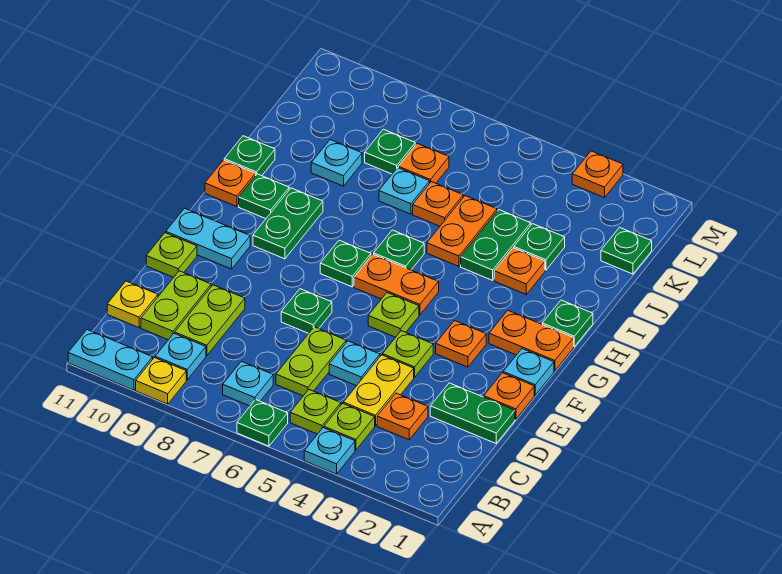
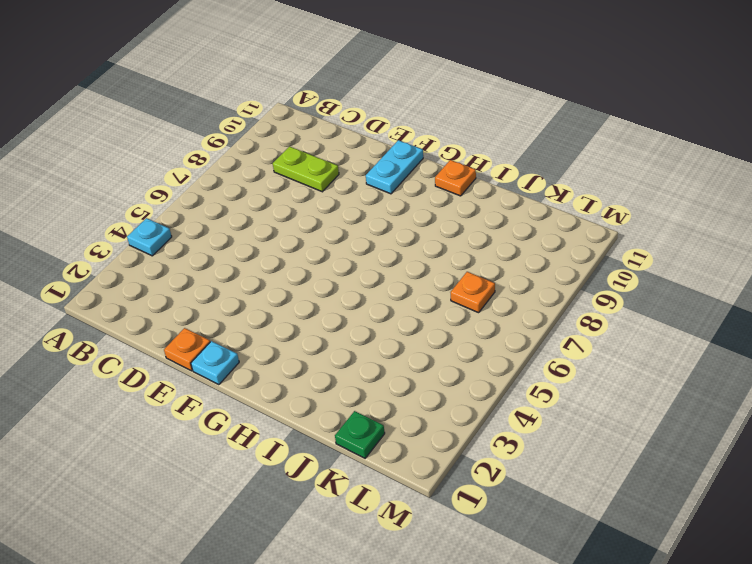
none -> green plate A6 level 1
none -> yellow plate A9 level 1
none -> cyan plate A10:A11 level 1
none -> lime plate B4 level 1

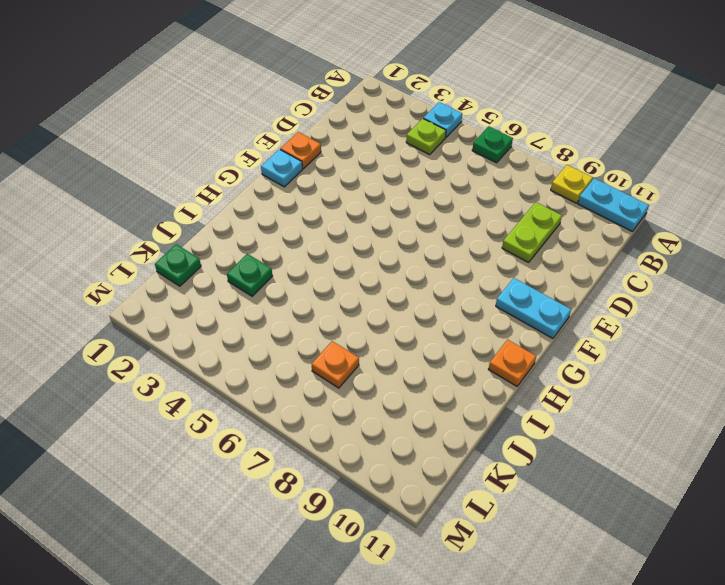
none -> lime plate B5 level 1
none -> cyan plate B7 level 1
none -> cyan plate B9 level 1
none -> orange plate C3 level 1

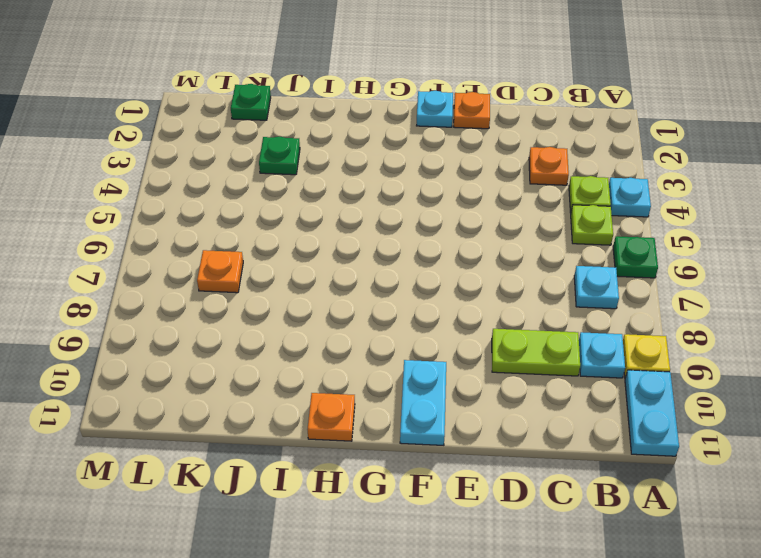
none -> yellow plate C4:D4 level 1
none -> lime plate C6:D6 level 1
none -> lime plate C10:D10 level 1
none -> yellow plate C11 level 1

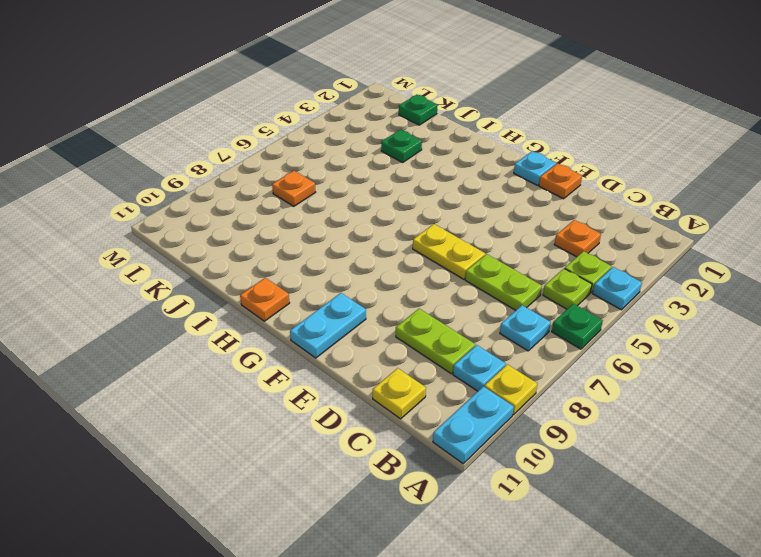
yellow plate E6:F6 level 1 -> yellow plate C4:D4 level 1
none -> lime plate C10:D10 level 1
none -> green plate D1:D2 level 1
none -> cyan plate D5 level 1
none -> lime plate E4 level 1

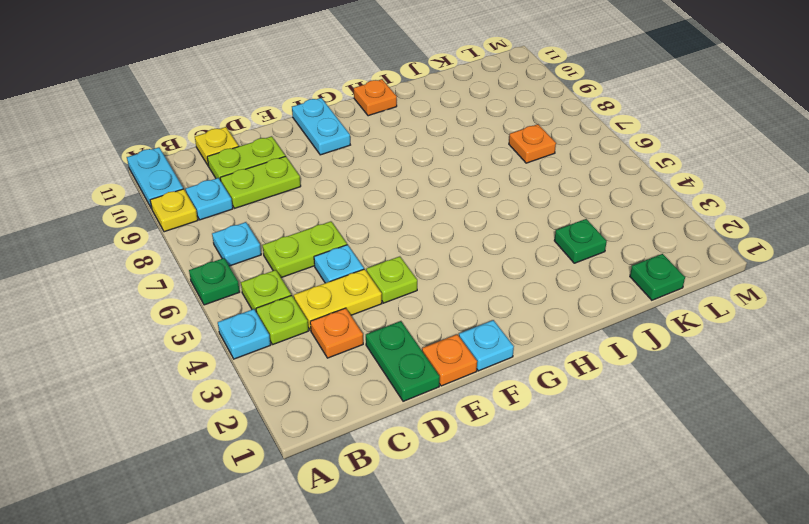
none -> green plate E7 level 1
none -> lime plate E11 level 1
none -> orange plate F3 level 1
none -> lime plate F5 level 1

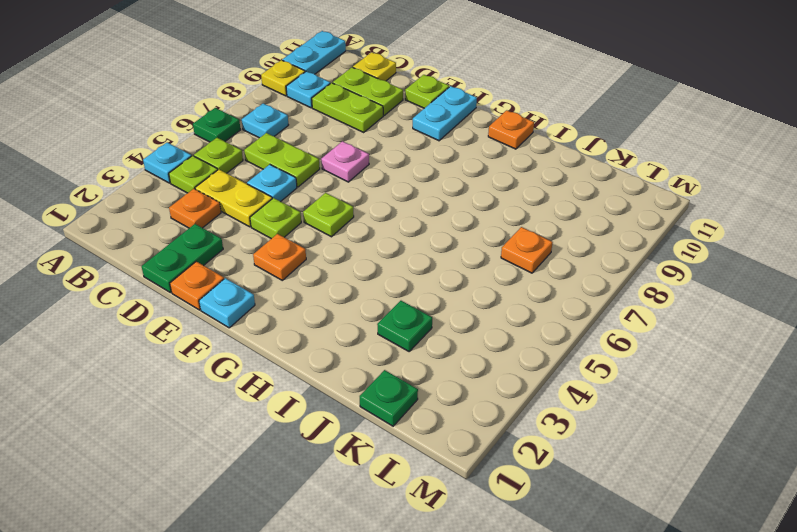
pink plate E7 level 1 -> green plate E7 level 1
none -> orange plate G1:G2 level 1
none -> orange plate G5:G6 level 1
none -> green plate G7 level 1
none -> green plate G9:H9 level 1

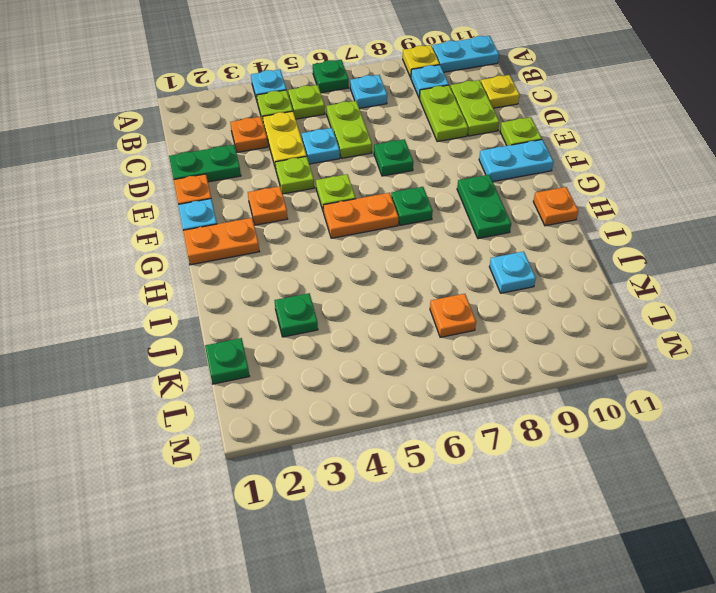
none -> green plate H1 level 1
none -> green plate H6 level 1
none -> green plate H10 level 1
none -> orange plate I3 level 1

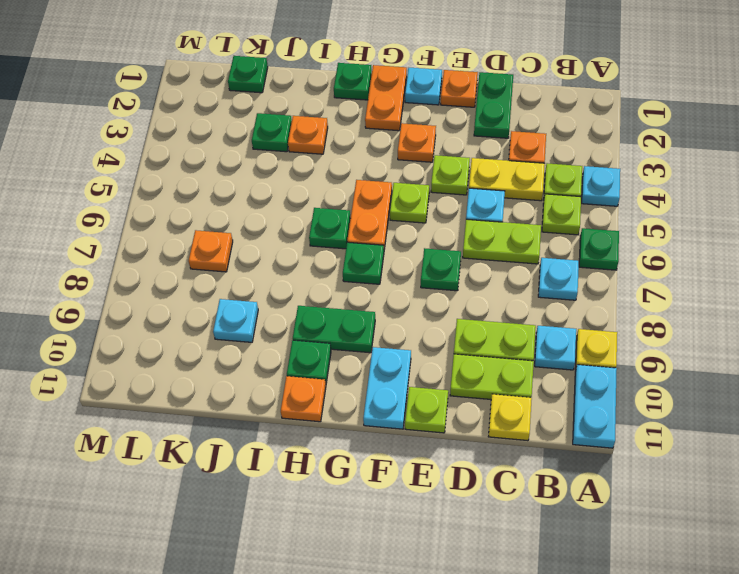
none -> green plate I4:J4 level 1
none -> orange plate I5:J5 level 1
none -> green plate I11 level 1
none -> orange plate J6 level 1

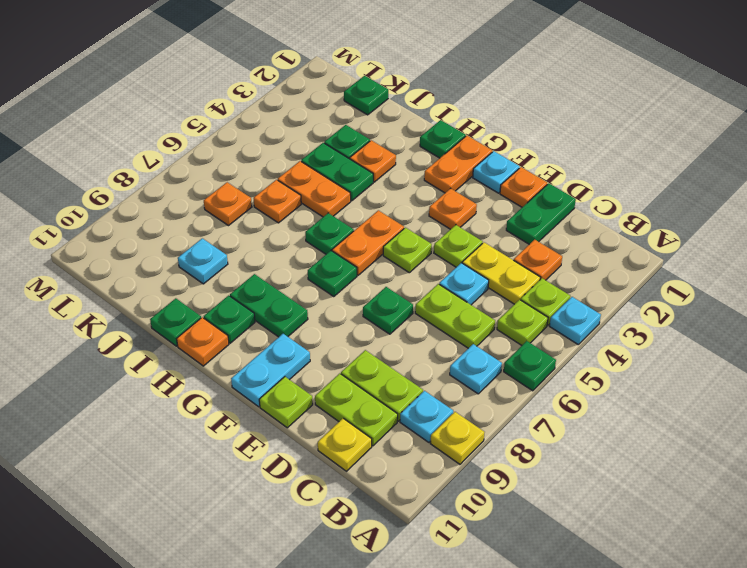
none -> cyan plate A10:A11 level 1
none -> cyan plate J7 level 1
none -> green plate K8 level 1
none -> orange plate M3 level 1

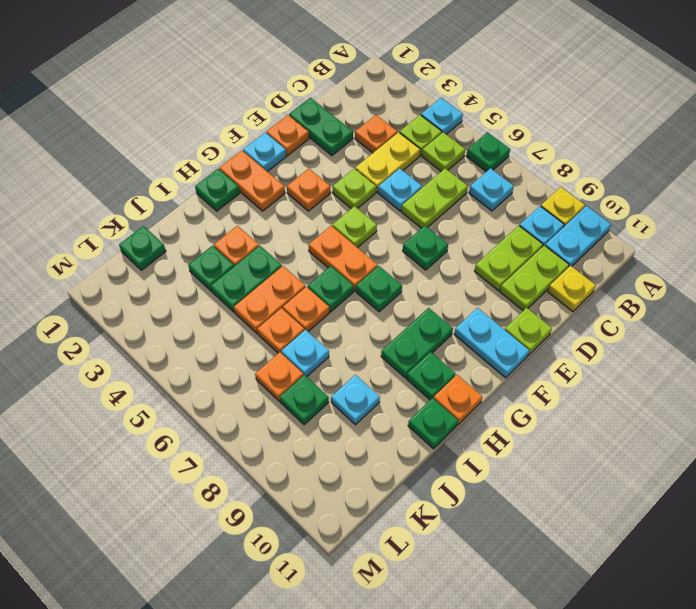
cyan plate A10:B10 level 1 -> cyan plate A10:A11 level 1
orange plate I6 level 1 -> orange plate M3 level 1

